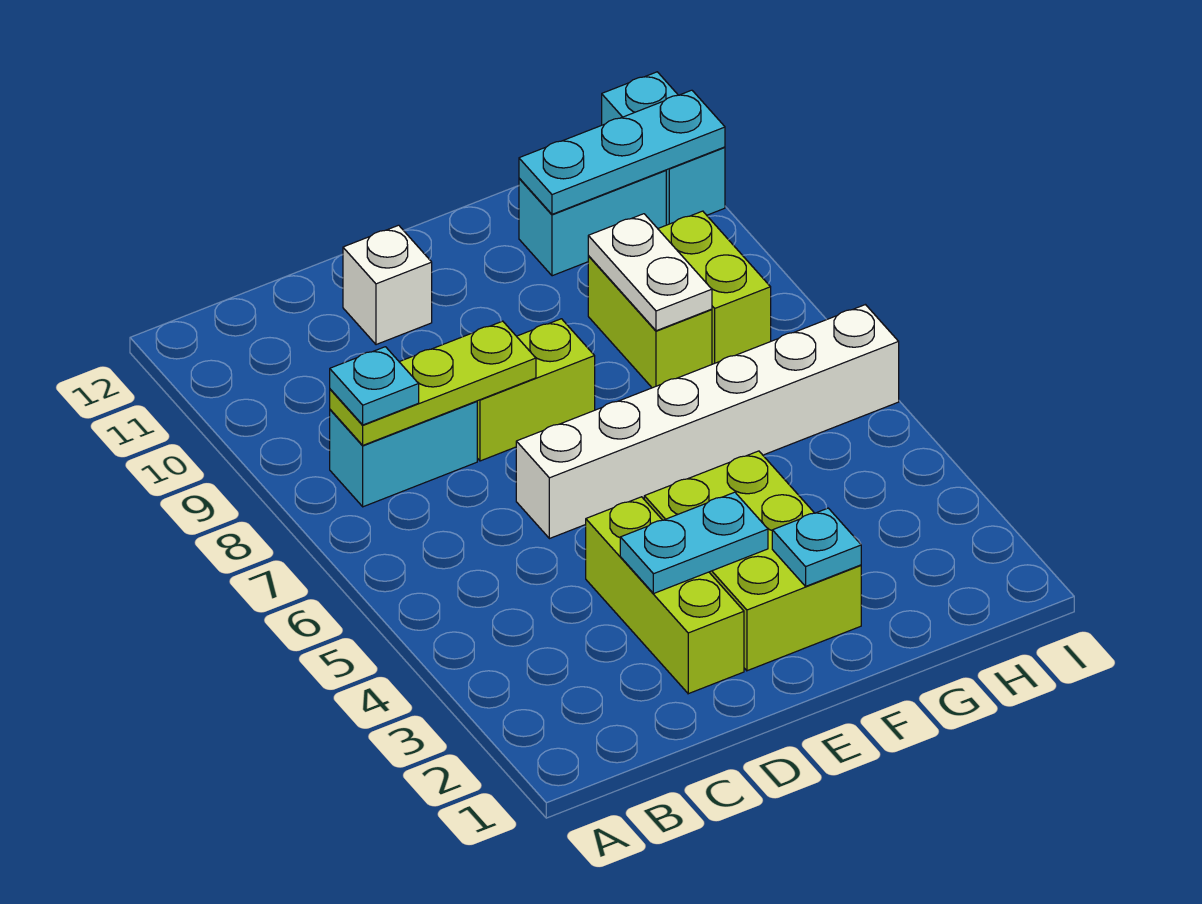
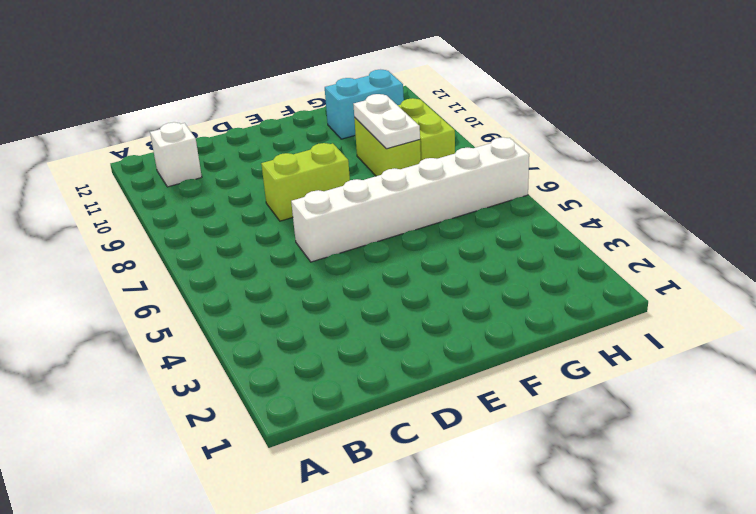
white brick B11 level 1 -> white brick D11 level 1
none -> cyan brick B8:C8 level 1
none -> lime brick D2:D4 level 1
none -> lime brick E2:F4 level 1

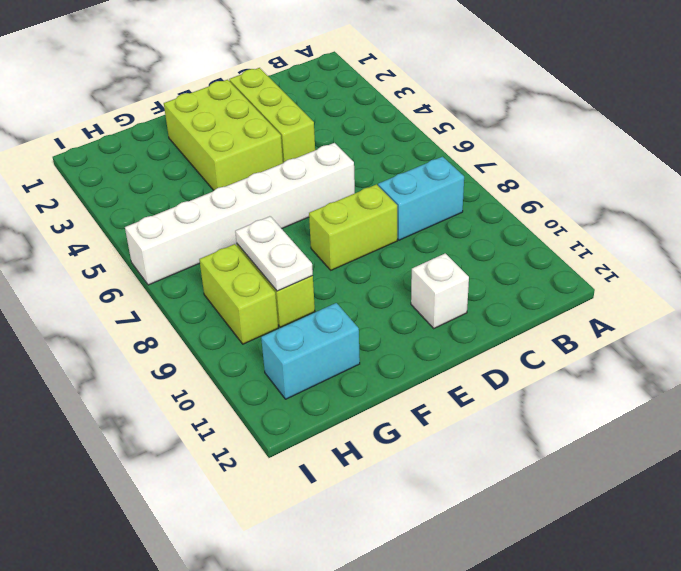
none -> cyan brick I11:I12 level 1
none -> lime plate B8:D8 level 2
none -> cyan plate D3:E3 level 2

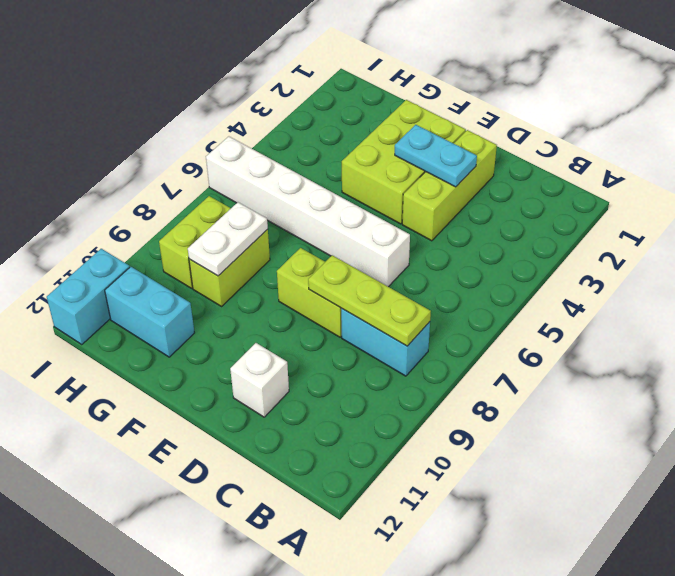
none -> cyan plate F2 level 2
none -> cyan plate G11:I11 level 2
none -> cyan plate B8 level 3

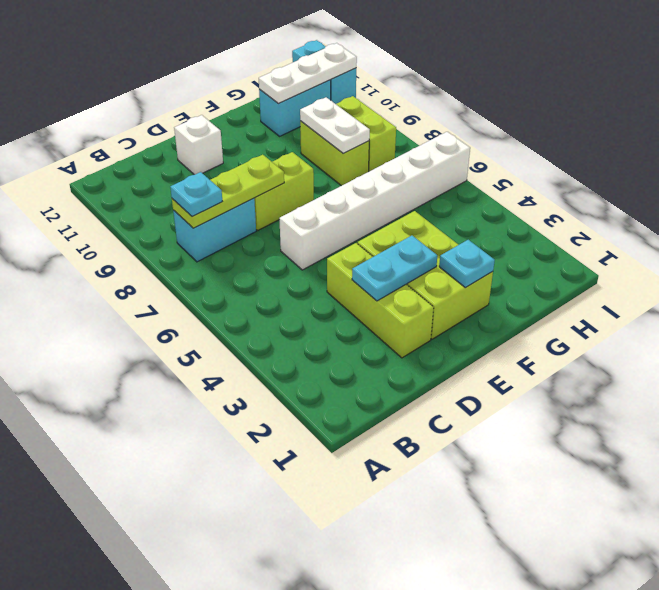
white plate G11:I11 level 2 -> cyan plate G11:I11 level 2

